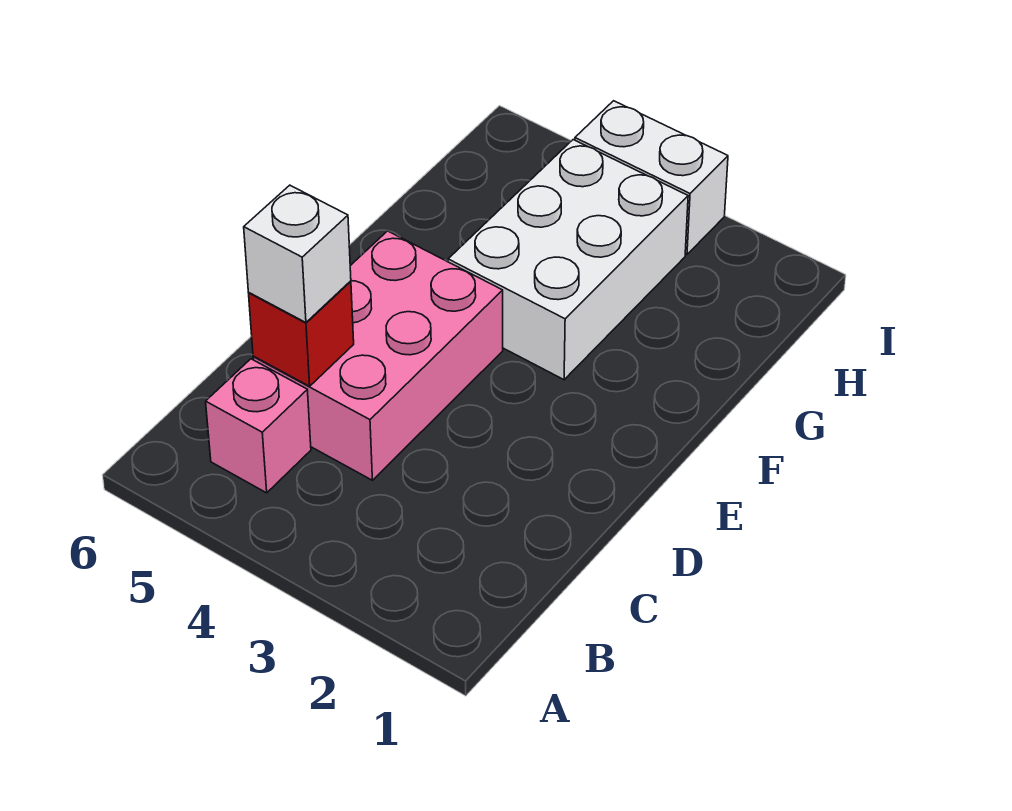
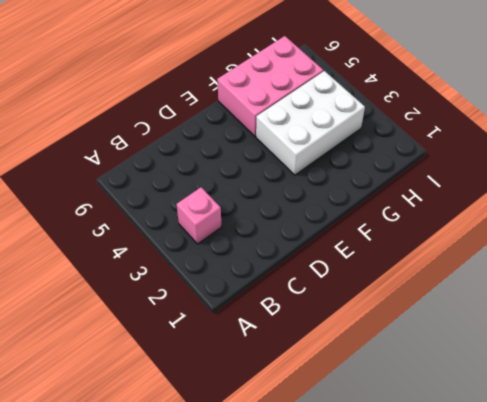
pink brick B3 level 1 -> pink brick B5 level 1
pink brick F5:H6 level 1 -> pink brick C4:E5 level 1
none -> white brick I3:I4 level 1
none -> red brick C5 level 2

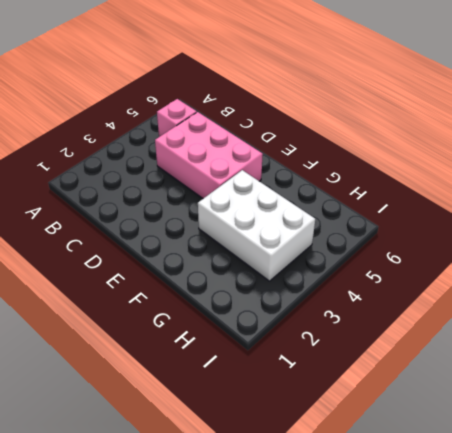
none -> white brick I3:I4 level 1
none -> red brick C5 level 2

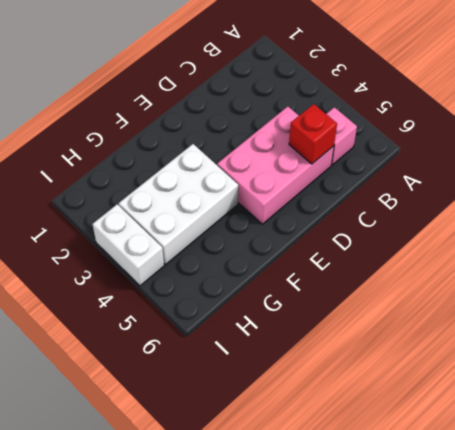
none -> white brick C5 level 3

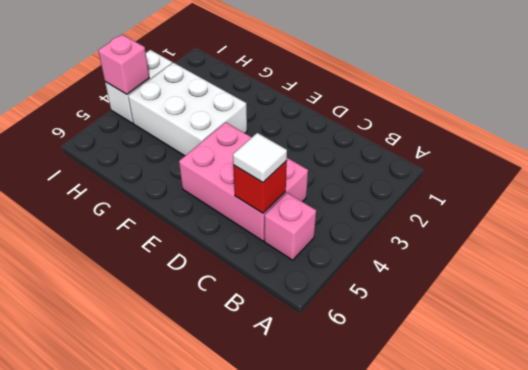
white tile C5 level 3 -> white brick C5 level 3
pink brick I4 level 2 -> none

